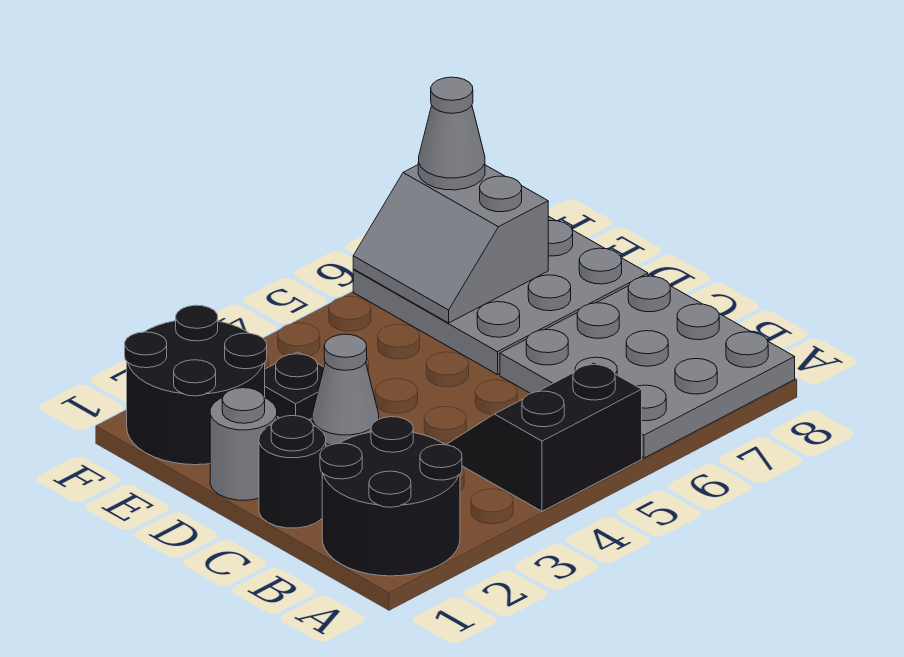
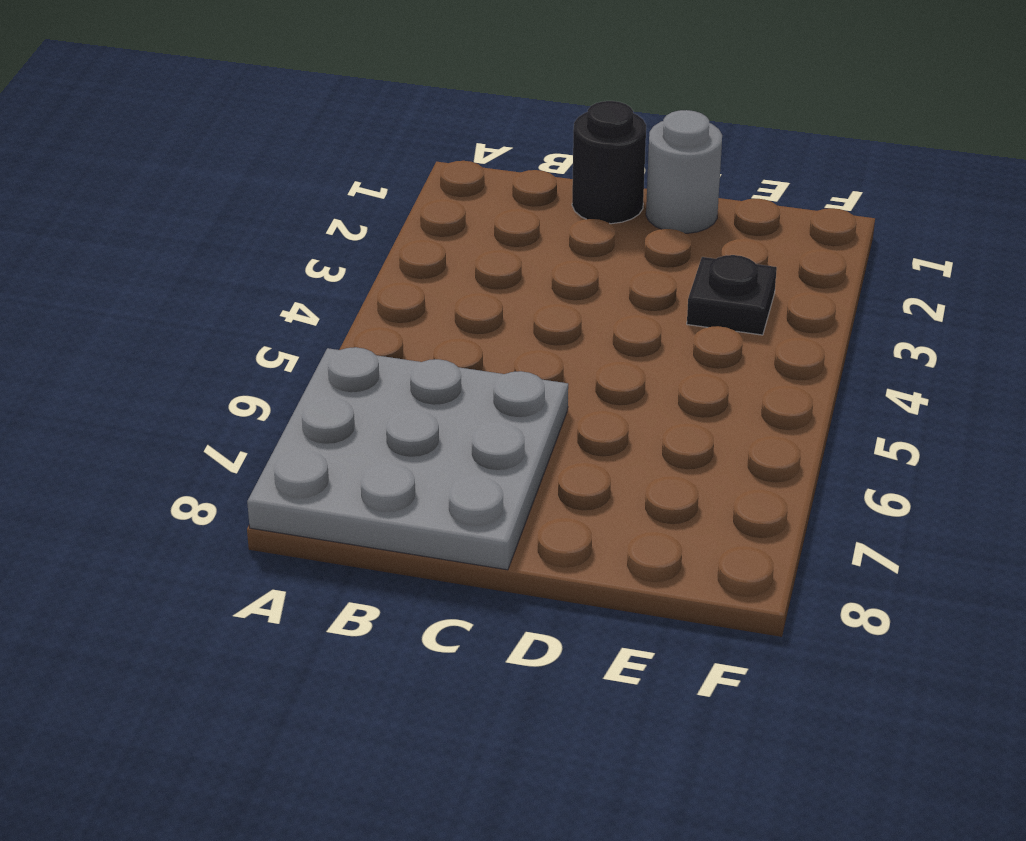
none -> black round brick A1:B2 level 1
none -> black slope A4:B5 level 1 top A

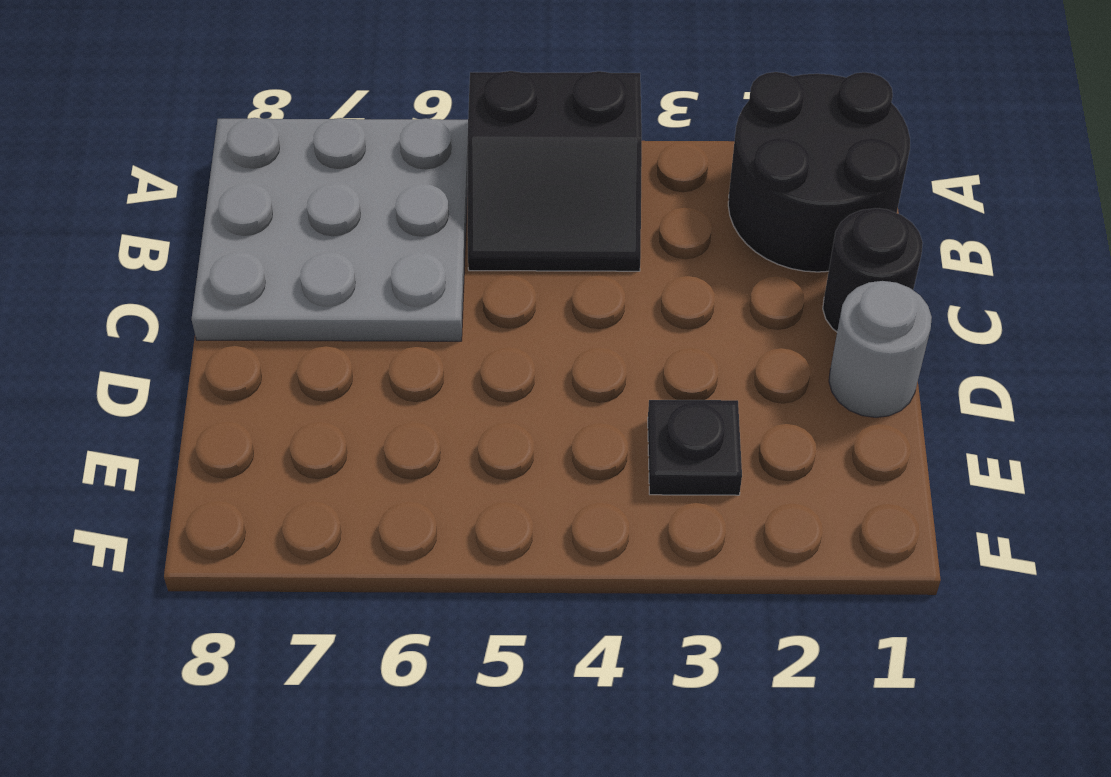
none -> grey cone D3 level 1
none -> grey plate D6:F8 level 1

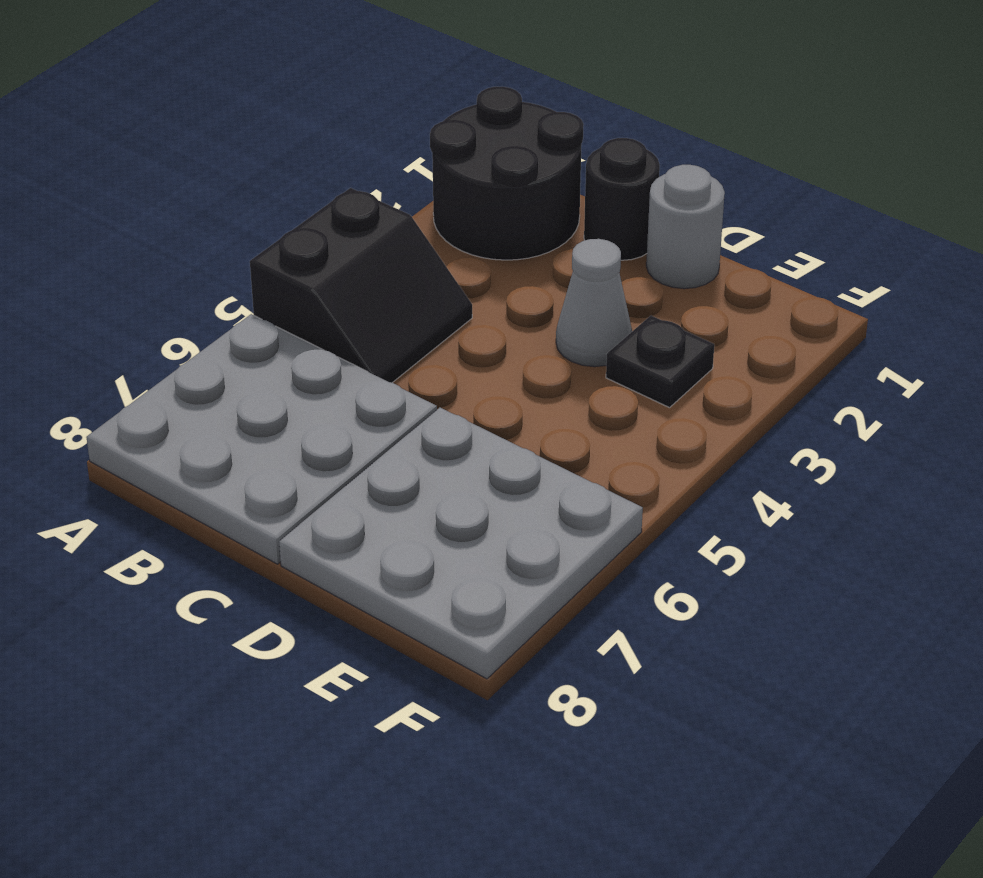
none -> black round brick E1:F2 level 1
none -> grey slope E6:F7 level 2 top 7

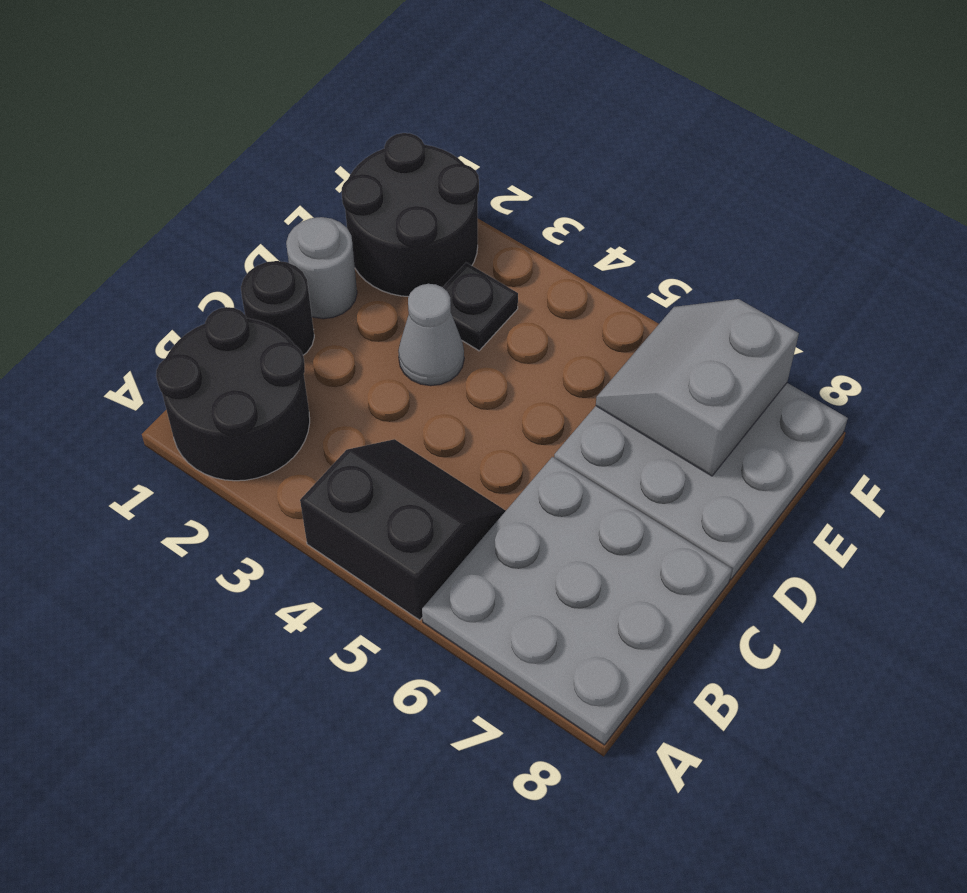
none -> grey cone F7 level 3

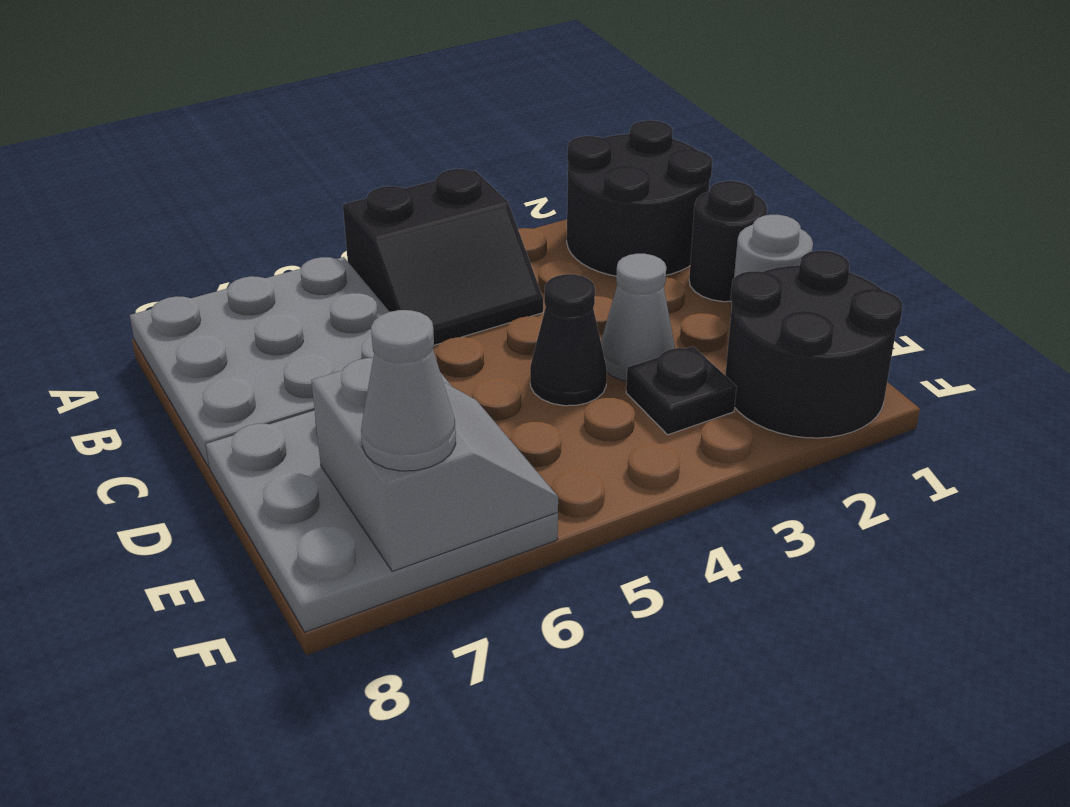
black cone D4 level 1 -> none

